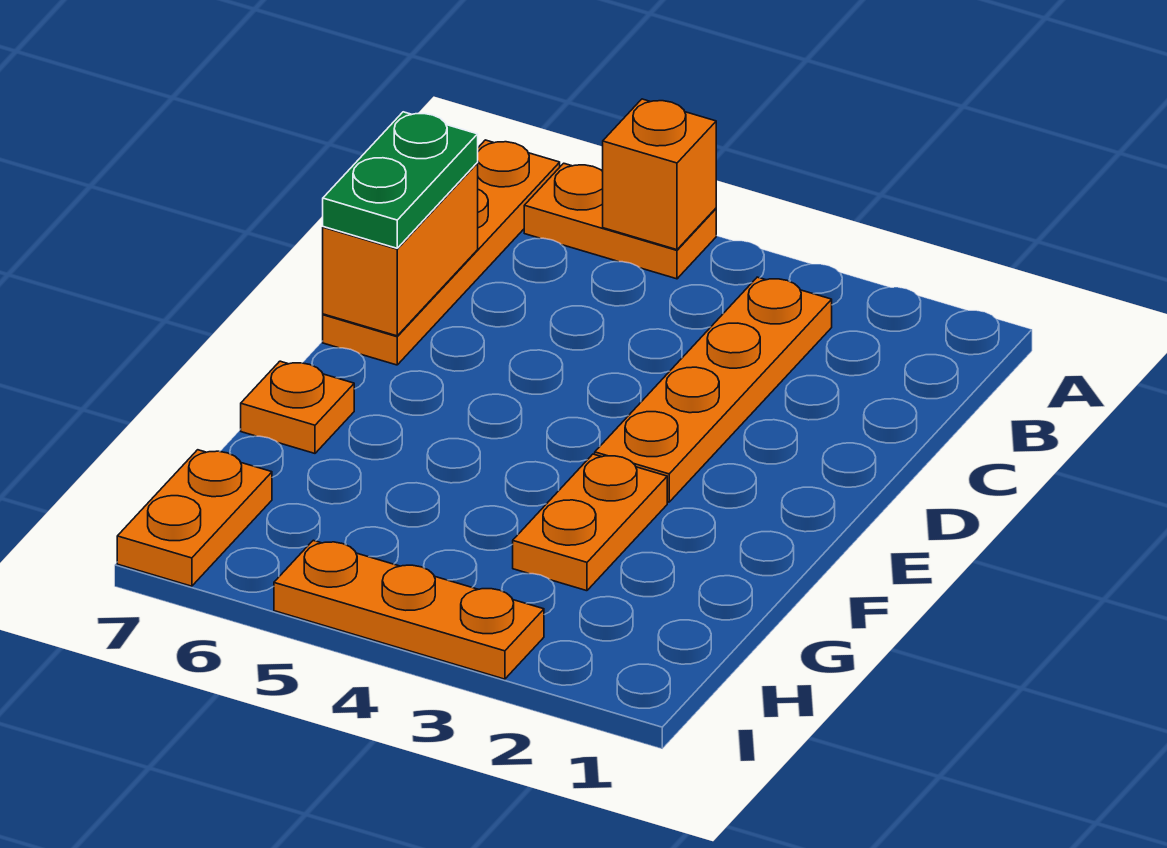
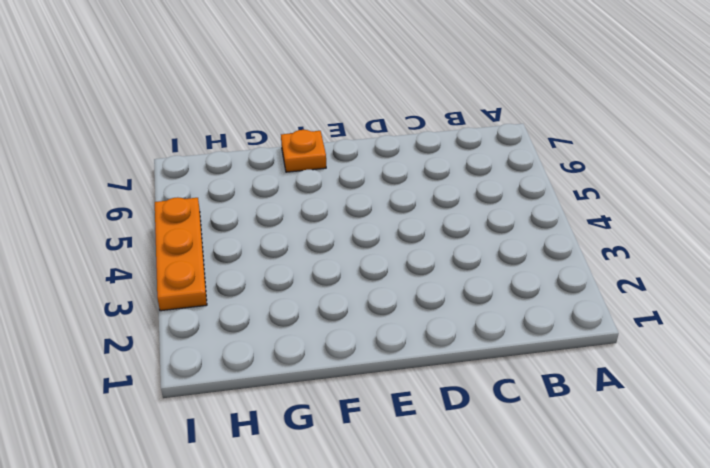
none -> orange plate A5:A6 level 1
none -> orange plate A7:D7 level 1

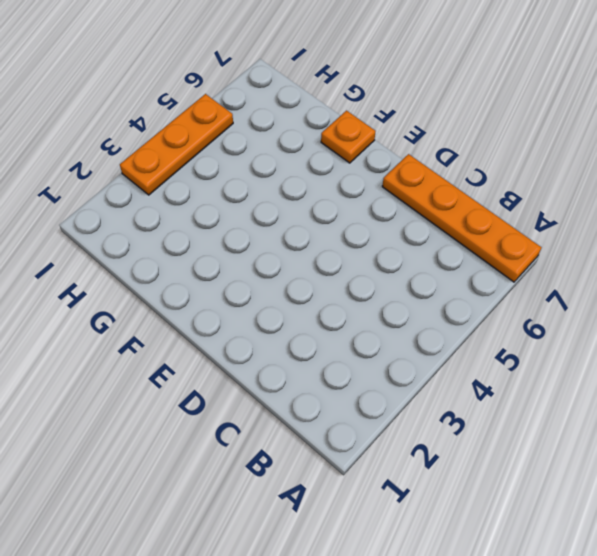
none -> orange plate A5:A6 level 1
none -> orange plate B3:E3 level 1

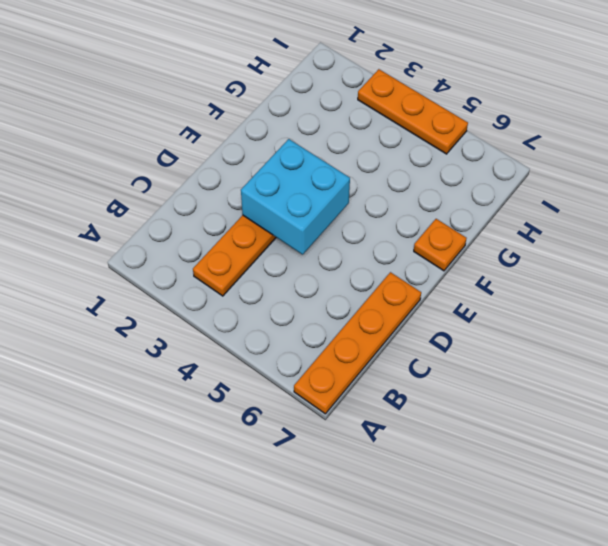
cyan brick D3:E4 level 2 -> none
none -> orange plate A5:A6 level 1
none -> orange plate F3:G3 level 1

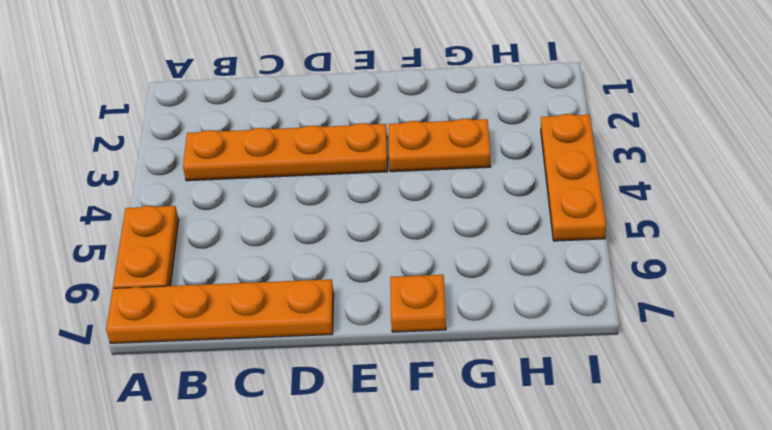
none -> orange plate H7:I7 level 1
none -> orange brick A5 level 2

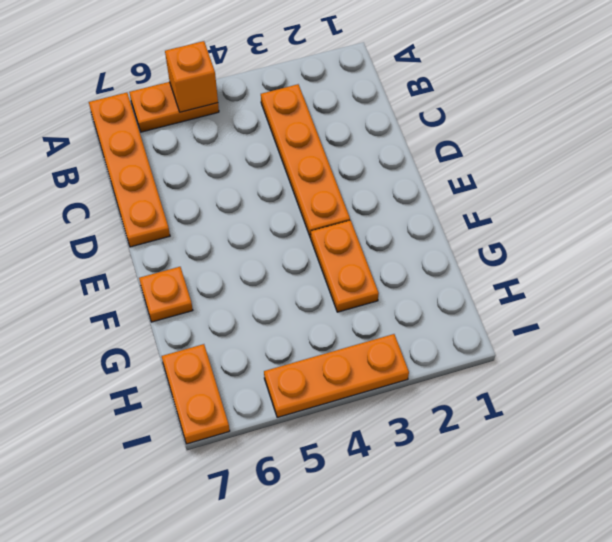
none -> orange brick C7:D7 level 2
none -> green plate C7:D7 level 3

